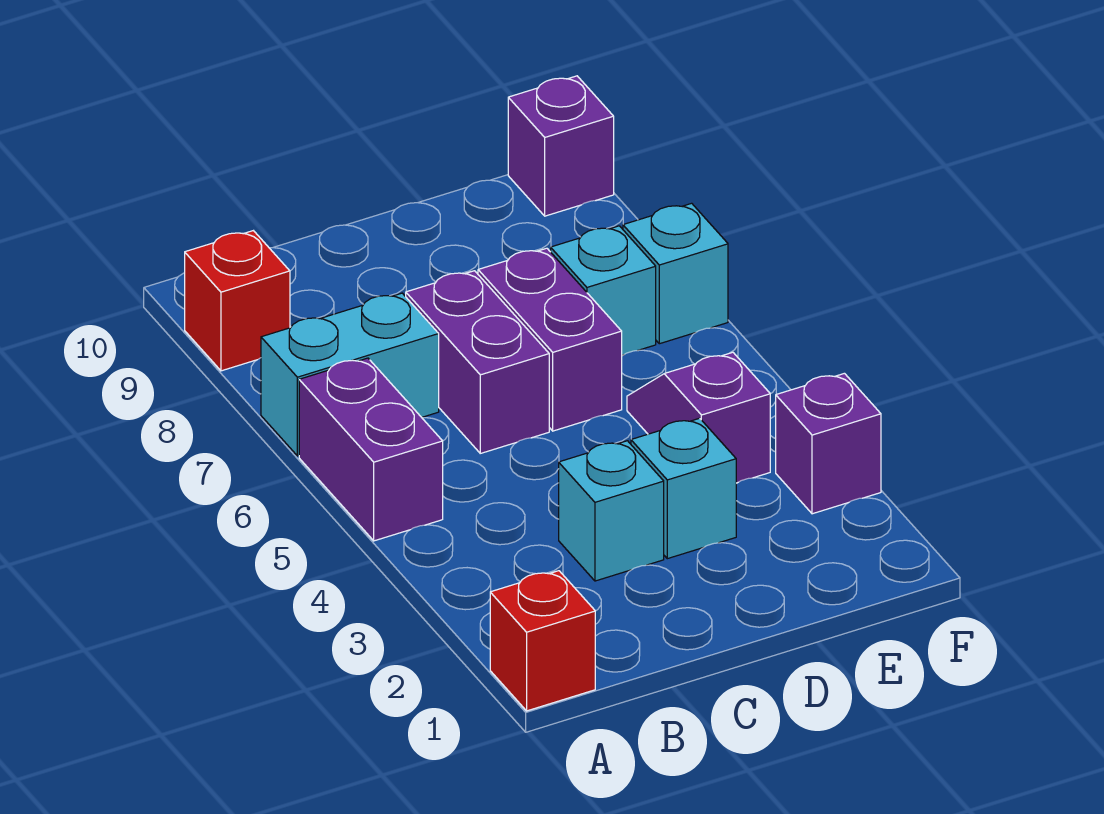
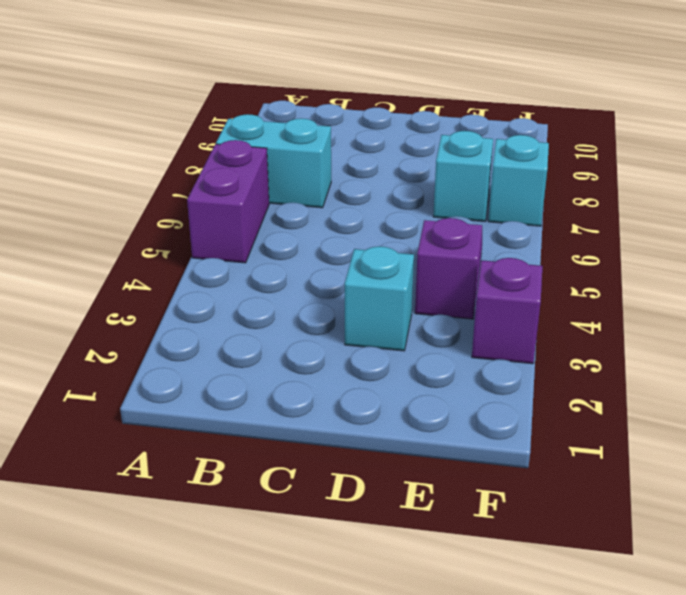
none -> red brick A1 level 1
none -> red brick A9 level 1
none -> cyan brick C3 level 1

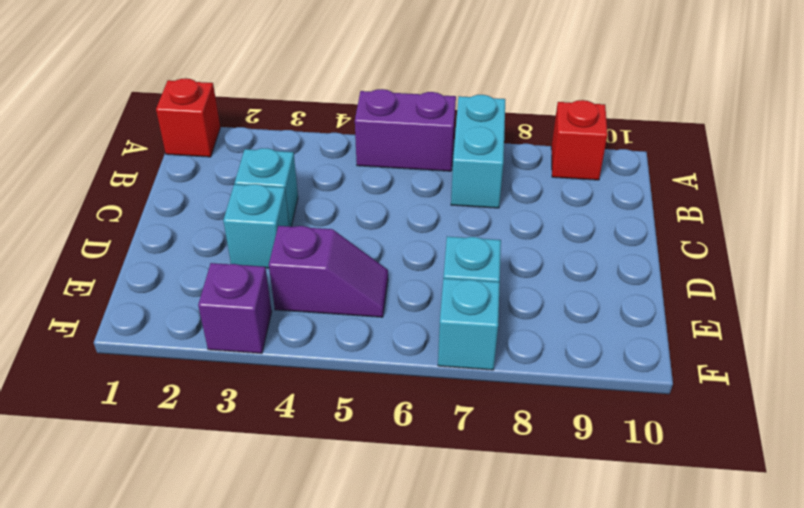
none -> purple brick C6:C7 level 1
none -> purple brick D6:D7 level 1
none -> purple brick F10 level 1

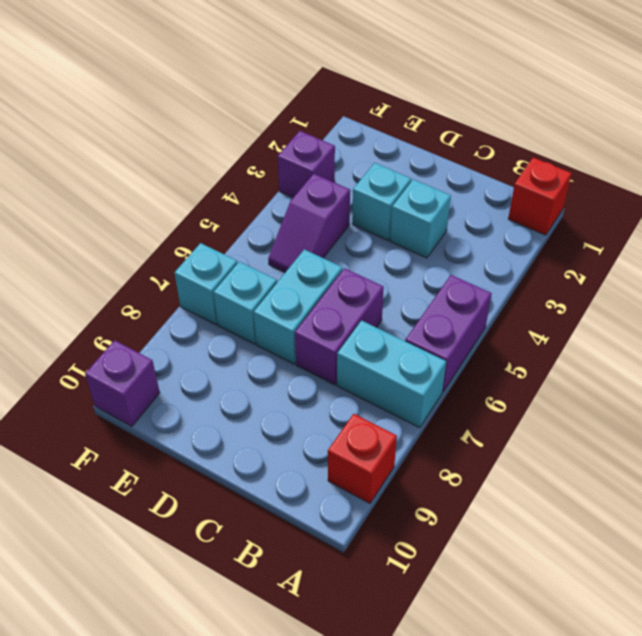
cyan brick D6:D7 level 1 -> purple brick D6:D7 level 1

